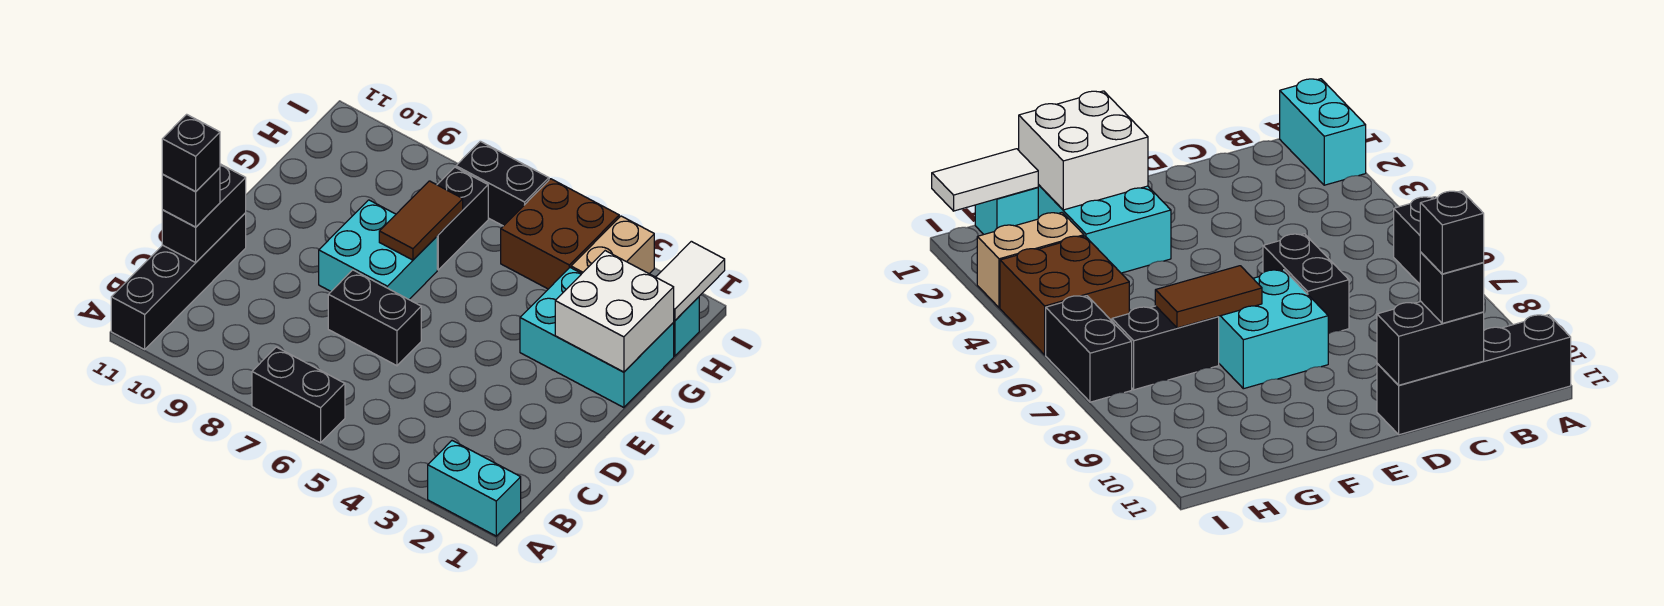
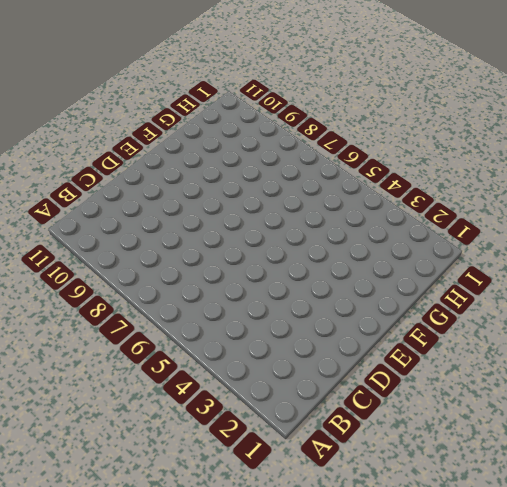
none -> cyan brick A1:A2 level 1
none -> black brick A6:A7 level 1
none -> black brick A11:D11 level 1

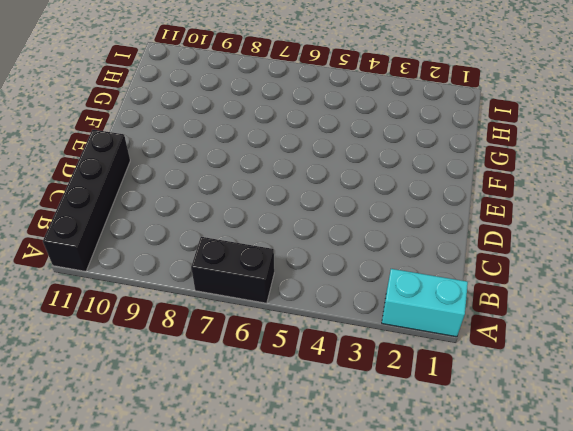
none -> black brick D6:D7 level 1
none -> cyan brick E7:F8 level 1
none -> cyan brick F1:G3 level 1

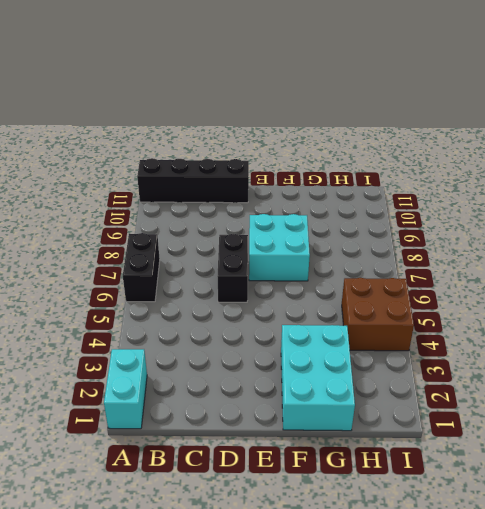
none -> black brick G7:H7 level 1
none -> cyan brick H1 level 1
none -> tan brick H3:I3 level 1

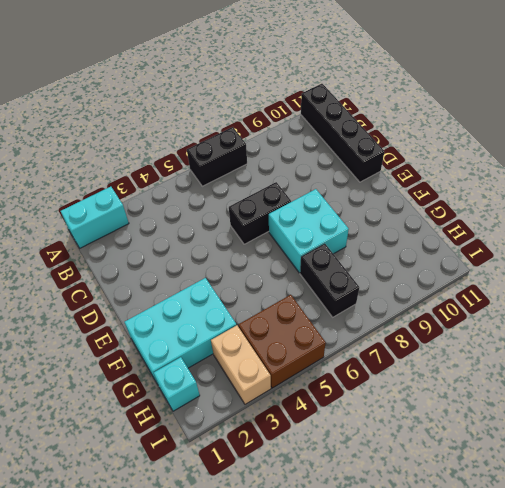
none -> black brick I6:I7 level 1
none -> black brick C11:D11 level 2
none -> white brick F1:G2 level 2

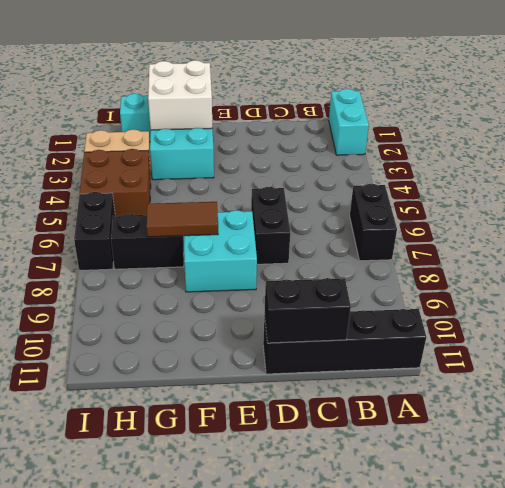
none -> white tile H1:I1 level 2
none -> black brick C11 level 3
none -> black brick C11 level 4

